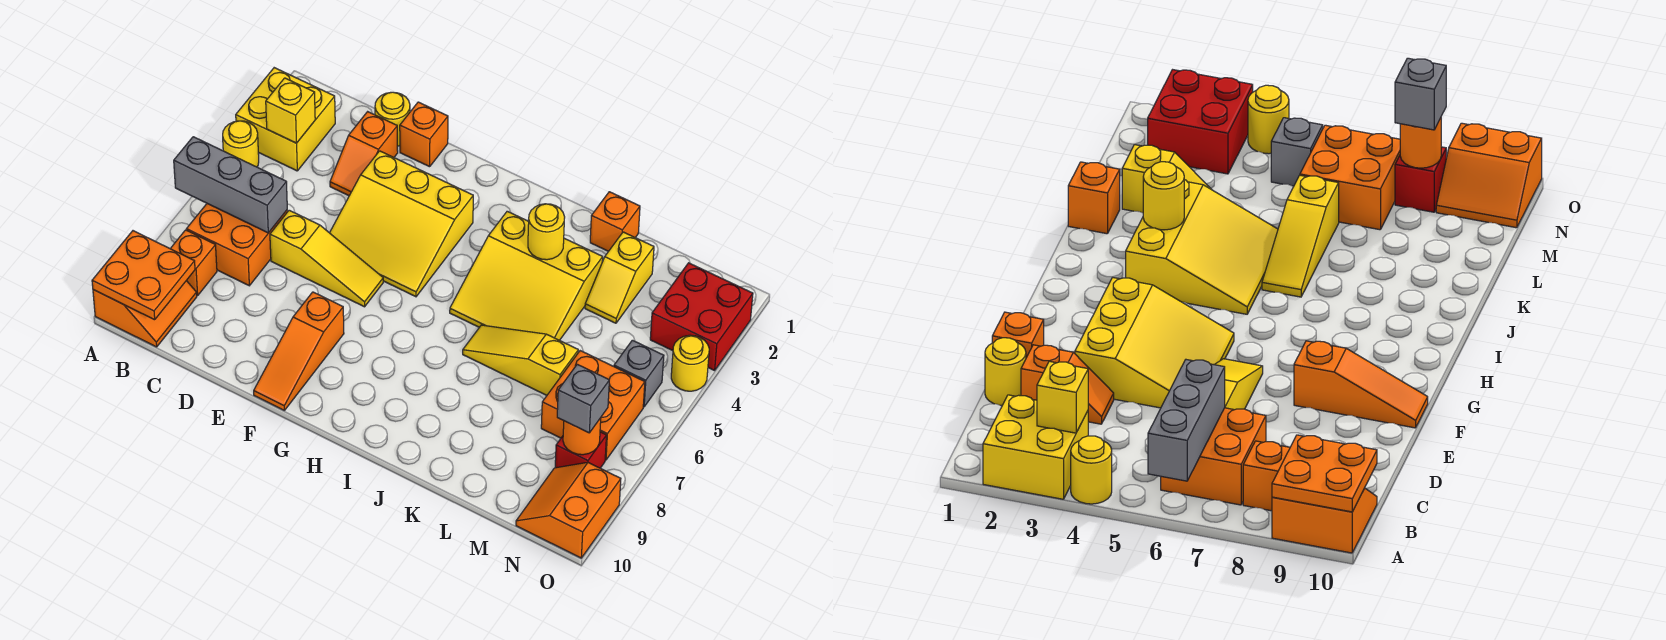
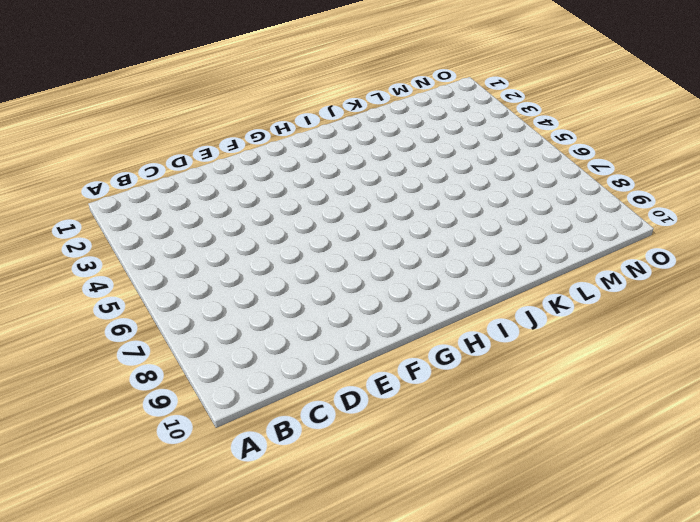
none -> yellow brick A2:B3 level 1
none -> yellow round brick A4 level 1
none -> orange slope A9:B10 level 1 top A

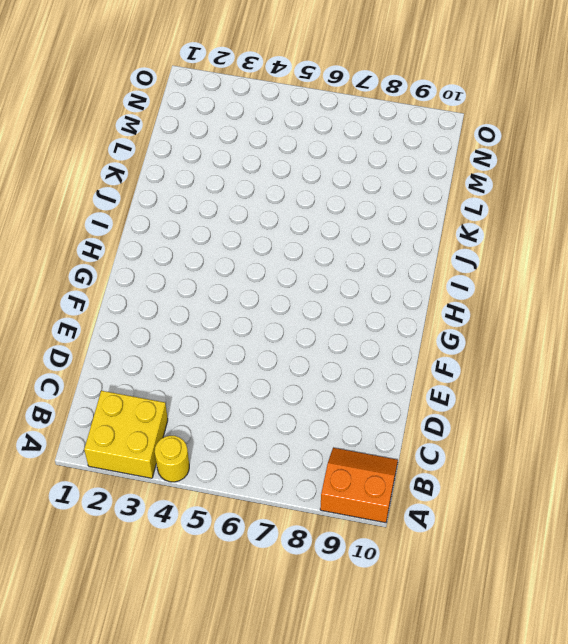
none -> orange brick B6:C7 level 1
none -> orange brick B8 level 1
none -> yellow round brick D1 level 1

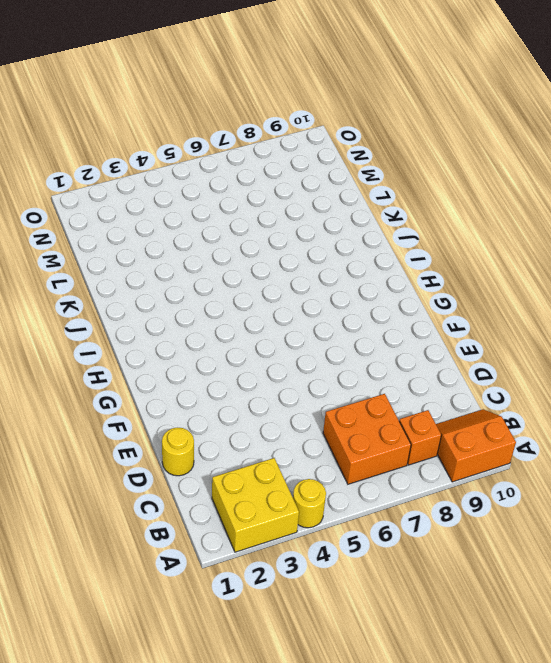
none -> orange slope D2:D3 level 1 top 2
none -> yellow slope D6:F6 level 1 top D
none -> orange brick E1 level 1

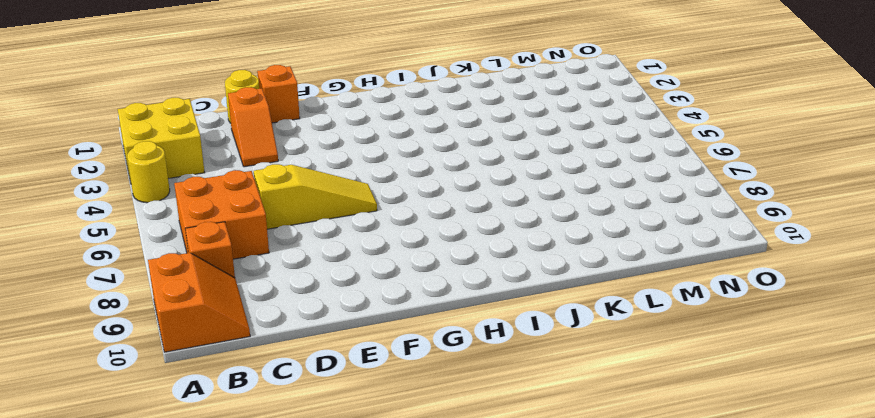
none -> yellow slope E3:G5 level 1 top 3
none -> orange slope F8:F10 level 1 top 8
none -> yellow slope I3:K5 level 1 top 3

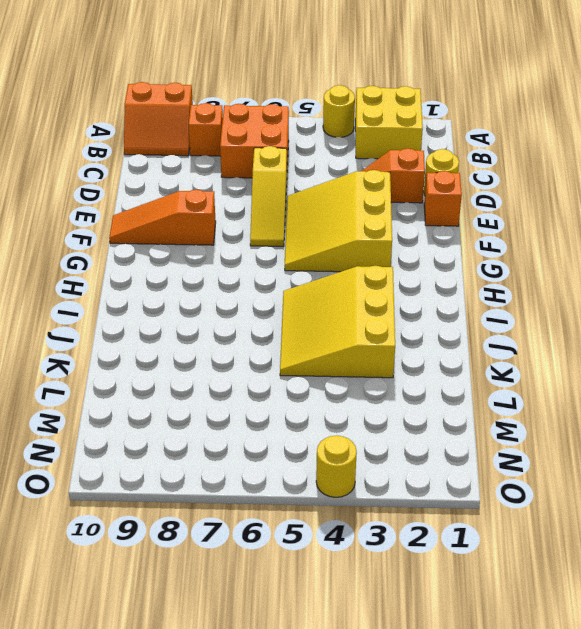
none -> yellow slope J6:L6 level 1 top L
none -> orange brick K1 level 1
none -> yellow slope L2:L3 level 1 top 2

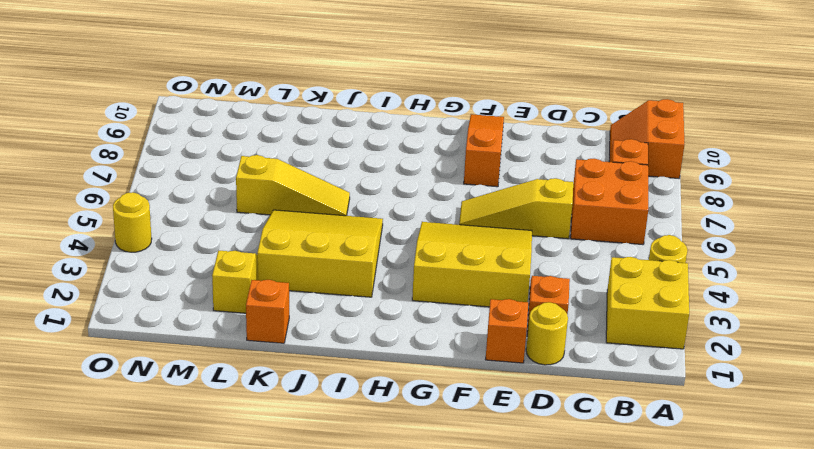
none -> orange brick M6:N7 level 1
none -> red brick N2:O3 level 1
none -> grey brick N5 level 1

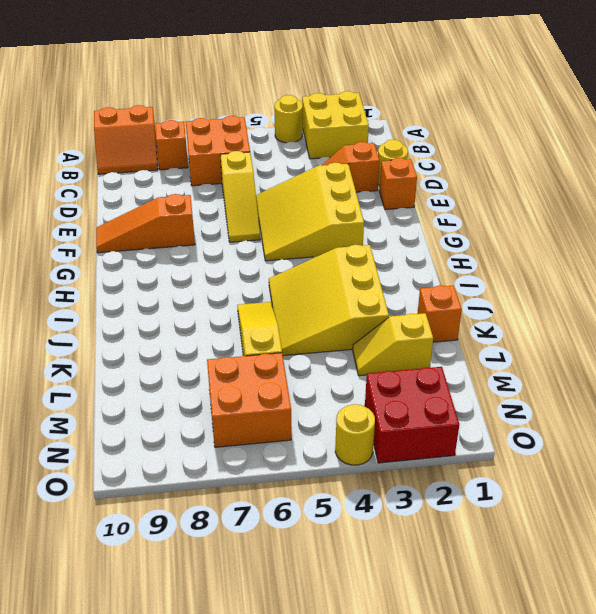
none -> grey brick N5 level 1
none -> red brick N8 level 1
none -> orange slope N9:O10 level 1 top O

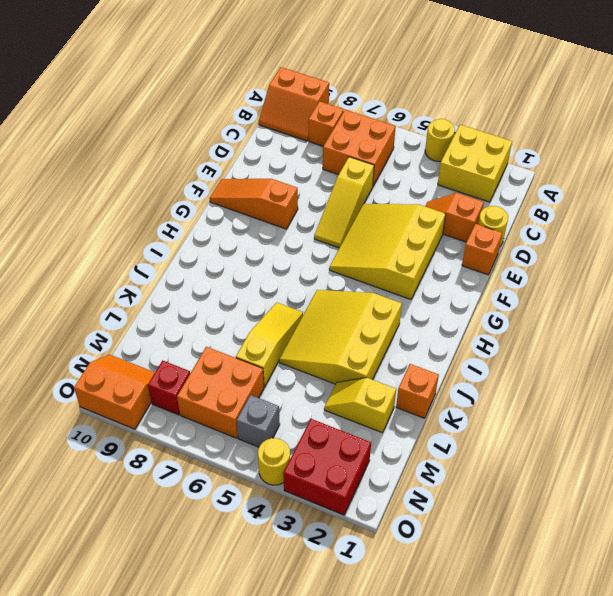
none -> grey brick A6:C6 level 2
none -> orange plate A9:B10 level 2
none -> yellow brick B3 level 2

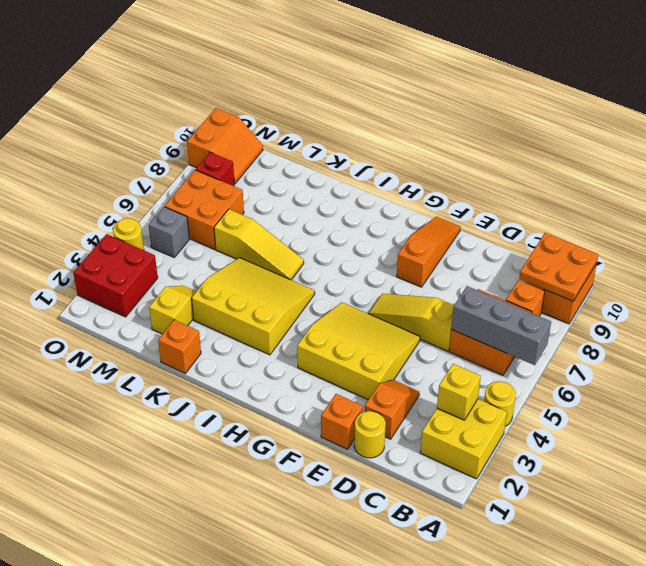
none -> yellow round brick J3 level 2
none -> orange round brick N8 level 2
none -> grey brick N8 level 3

